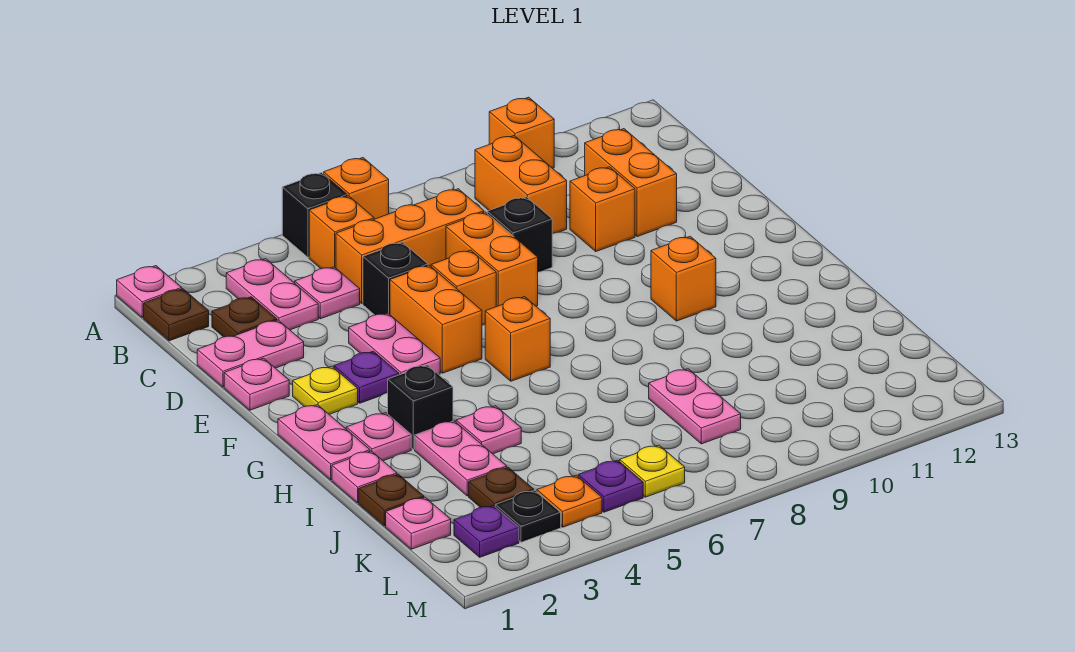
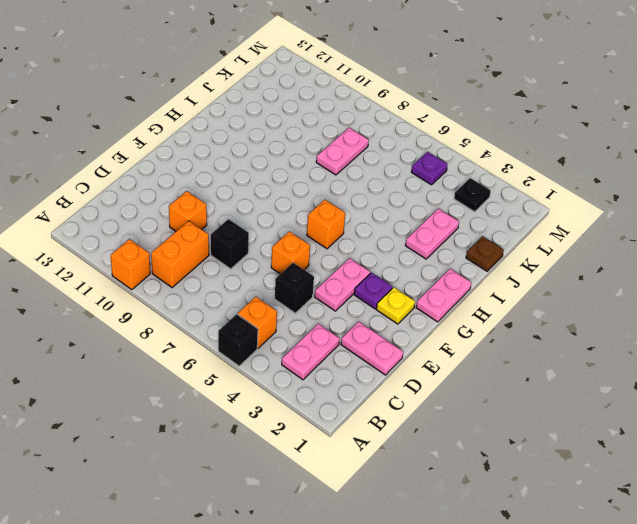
none -> pink plate A1 level 1
none -> orange brick A6 level 1
none -> brown plate B1 level 1
none -> brown plate C2 level 1

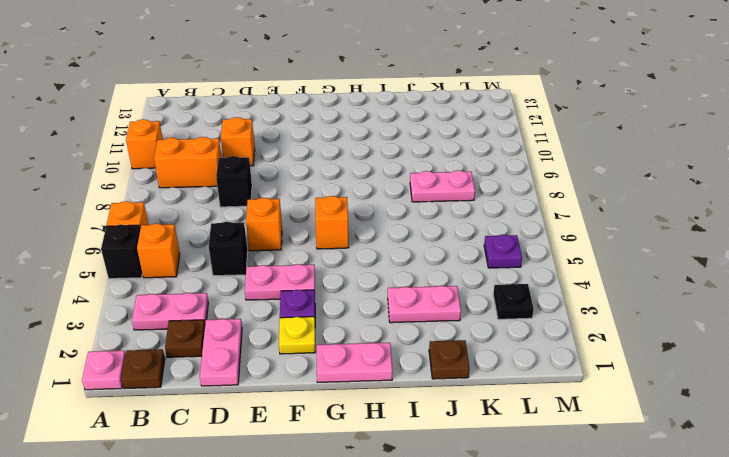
none -> pink plate C4 level 1
none -> orange brick C5:C7 level 1
none -> orange brick C11:D11 level 1
none -> orange brick D7:E7 level 1

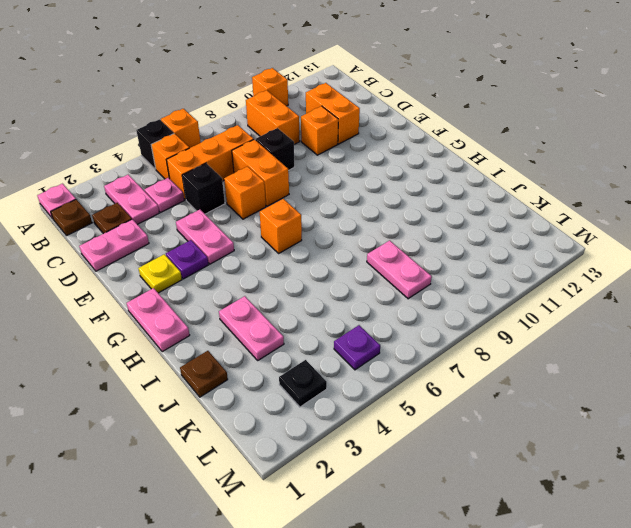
none -> pink plate E1 level 1
none -> orange brick E5:F5 level 1
none -> orange brick G10 level 1
none -> pink plate H2 level 1

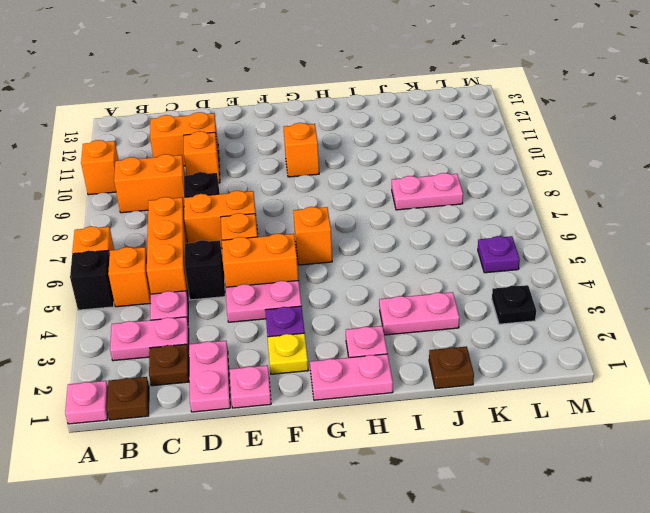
none -> black brick H3 level 1
none -> pink plate I1 level 1
none -> pink plate I4 level 1
none -> pink plate K1 level 1

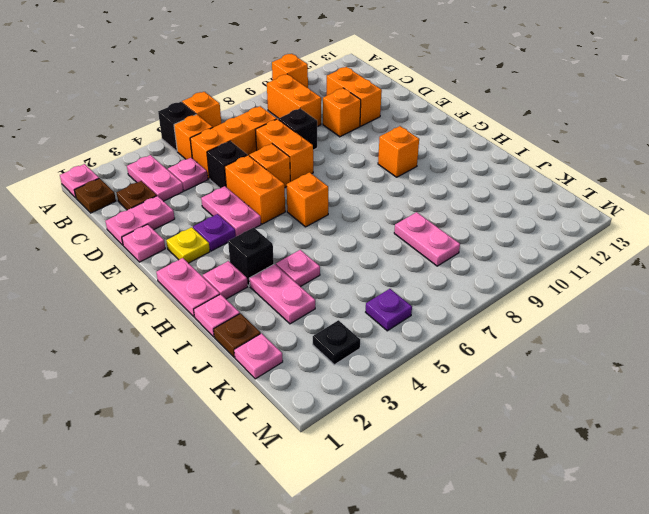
none -> brown plate K3 level 1
none -> purple plate L2 level 1
none -> orange plate L4 level 1
none -> yellow plate L6 level 1

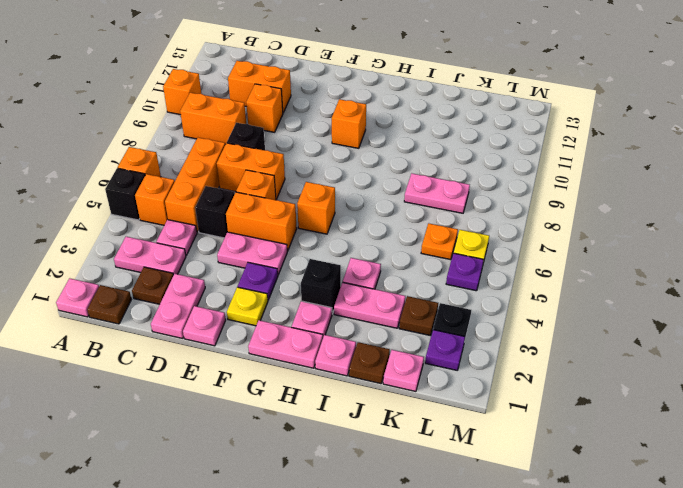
orange plate K6 level 1 -> orange plate L4 level 1

